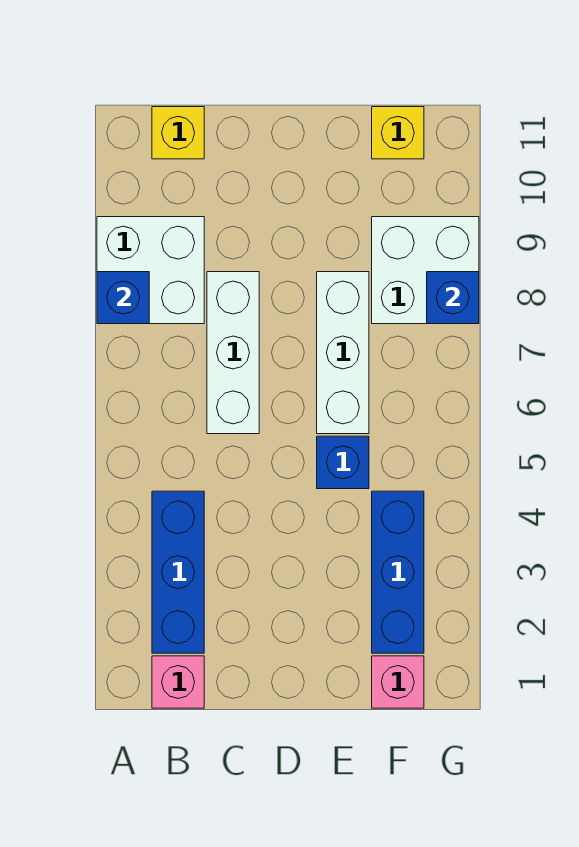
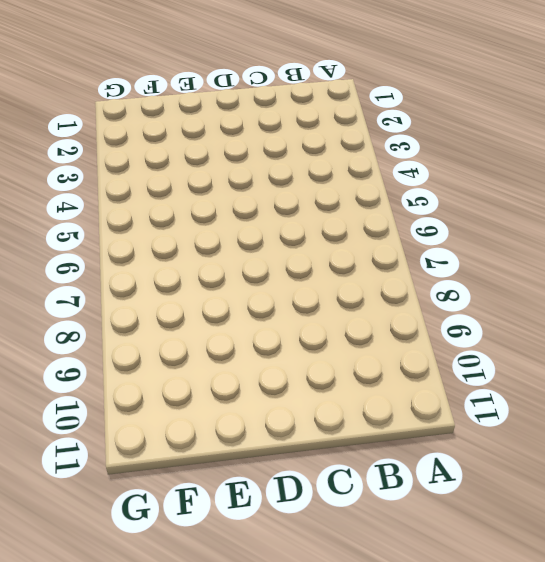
none -> white brick A8:B9 level 1
none -> pink brick B1 level 1
none -> blue brick B2:B4 level 1

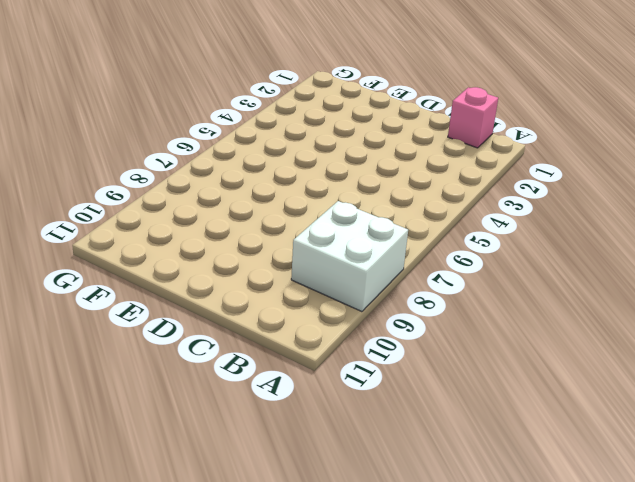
none -> blue brick B2:B4 level 1
none -> yellow brick B11 level 1
none -> white brick C6:C8 level 1

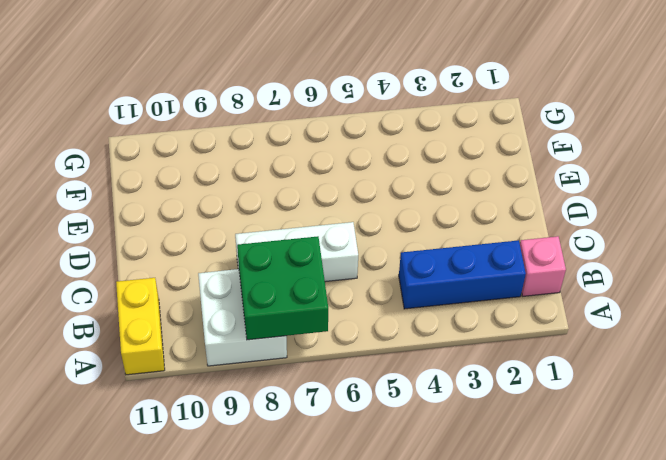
green brick A7:B8 level 2 -> blue brick A8 level 2
yellow brick A11:B11 level 1 -> yellow brick B11 level 1
none -> blue brick E5 level 1
none -> white brick E6:E8 level 1
none -> pink brick F1 level 1

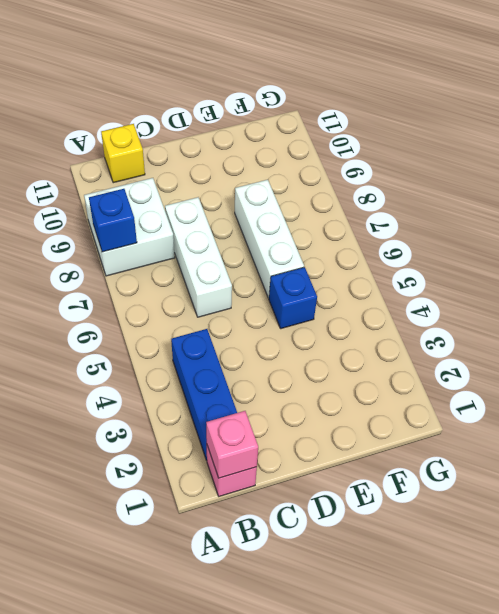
pink brick B1 level 2 -> pink brick F1 level 1
none -> blue brick F2:F4 level 1
none -> white brick F8:G9 level 1
none -> yellow brick F11 level 1

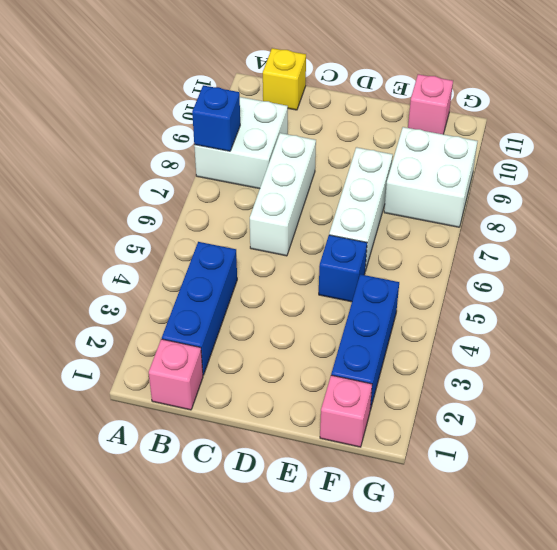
pink brick F11 level 1 -> yellow brick F11 level 1
none -> blue brick G8 level 2

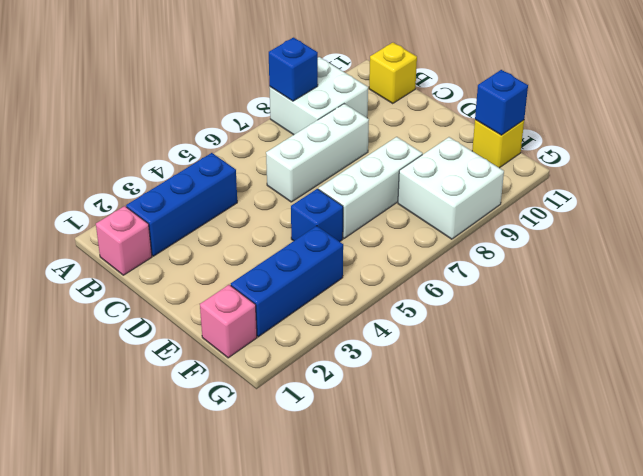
blue brick F11 level 2 -> blue brick G8 level 2

